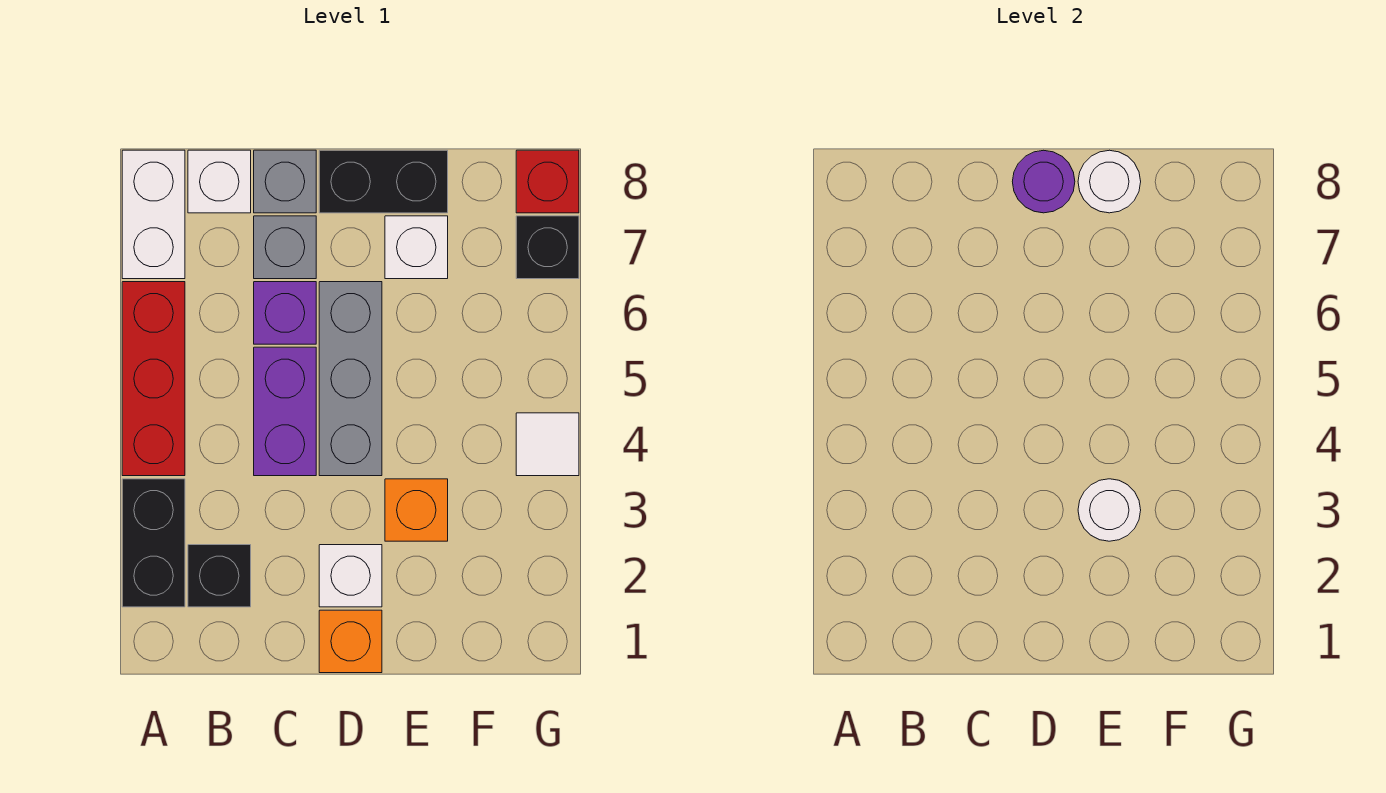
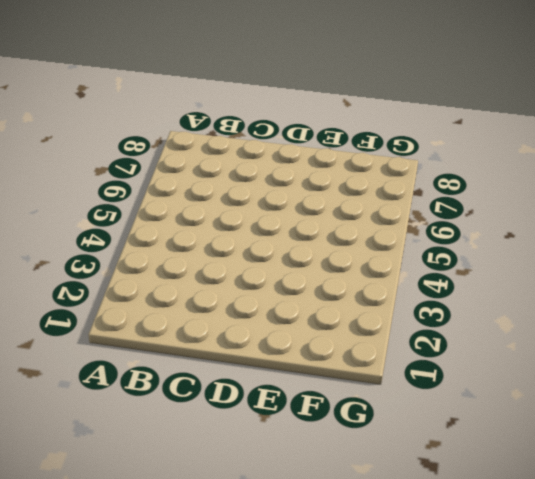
none -> black brick A2:A3 level 1
none -> red brick A4:A6 level 1
none -> white brick A7:A8 level 1

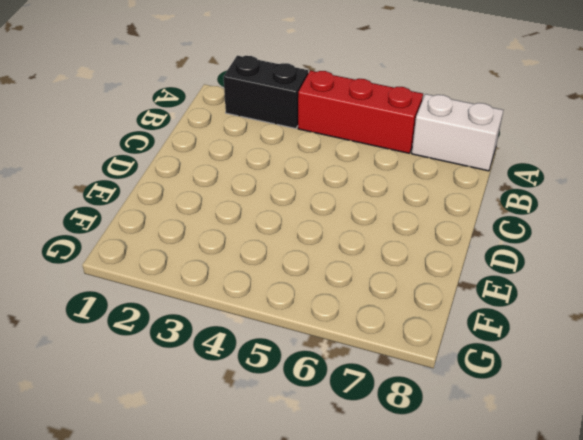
none -> black brick B2 level 1
none -> white brick B8 level 1
none -> purple brick C4:C5 level 1

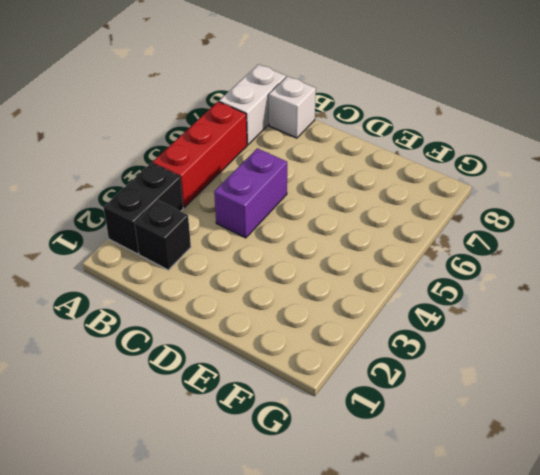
none -> purple brick C6 level 1
none -> grey brick C7 level 1
none -> grey brick C8 level 1

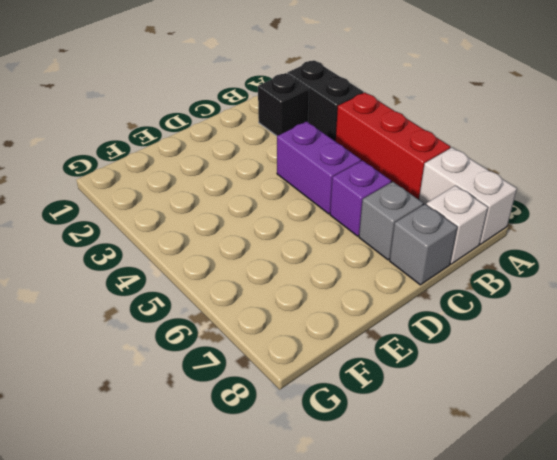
none -> orange brick D1 level 1
none -> white brick D2 level 1
none -> grey brick D4:D6 level 1

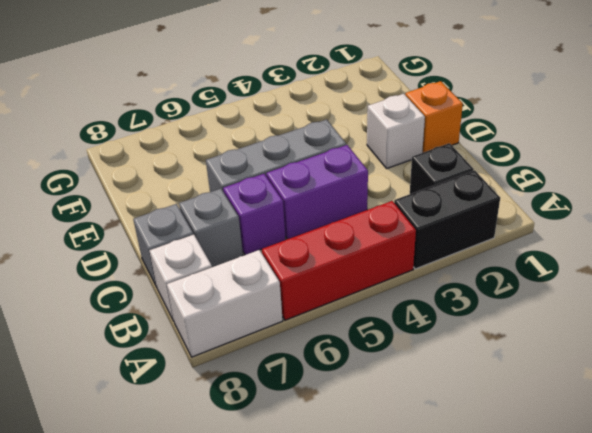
none -> black brick D8:E8 level 1
none -> orange brick E3 level 1
none -> white brick E7 level 1

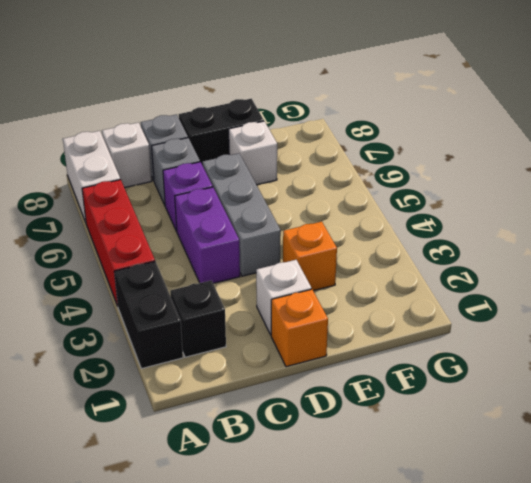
none -> white tile G4 level 1
none -> black brick G7 level 1
none -> red brick G8 level 1

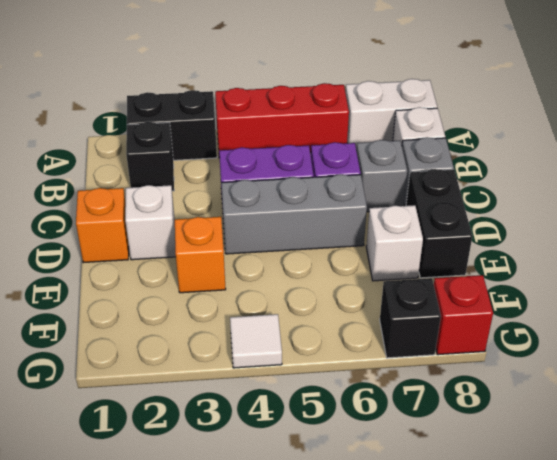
none -> purple round brick D8 level 2
none -> white round brick E3 level 2
none -> white round brick E8 level 2

